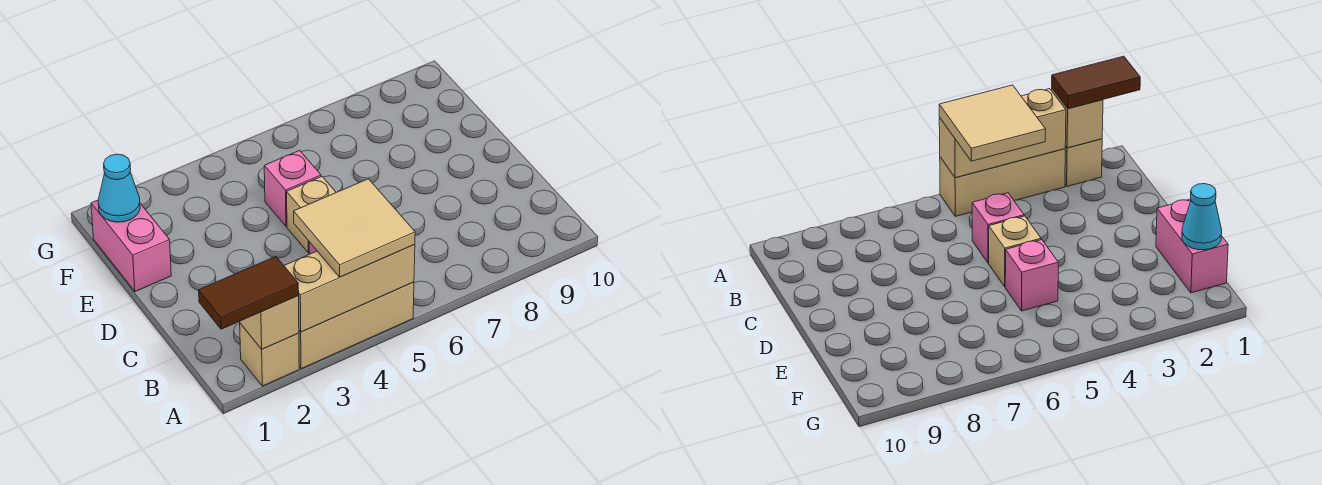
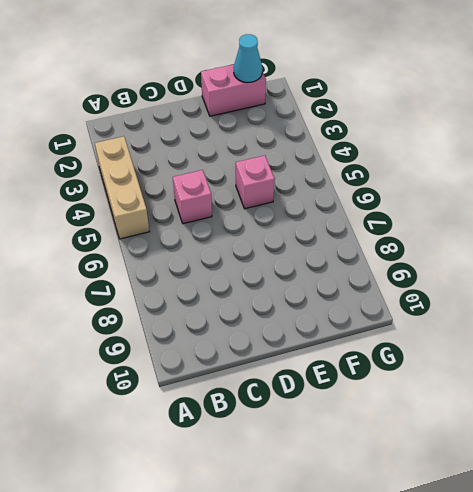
none -> tan brick A2 level 1
none -> tan brick D5 level 1

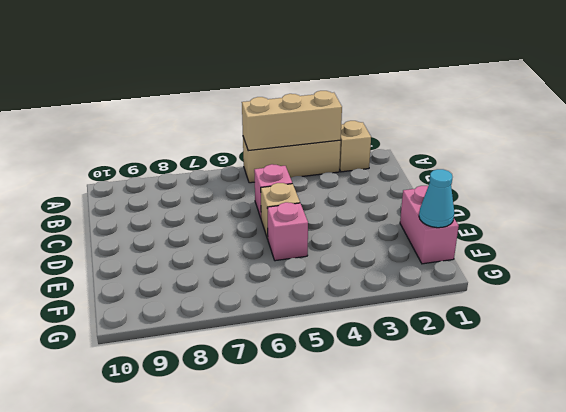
none -> tan brick A2 level 2
none -> brown tile A1:A2 level 3

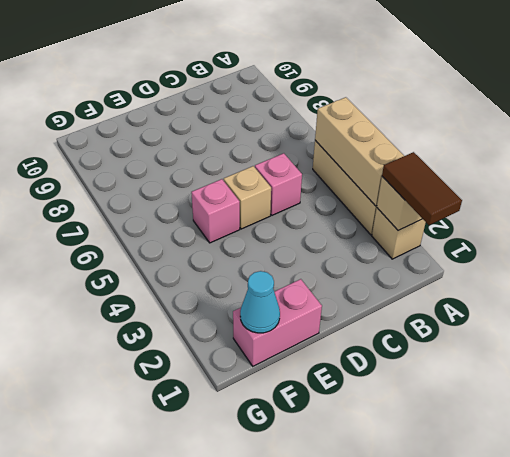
none -> tan tile A4:B5 level 3

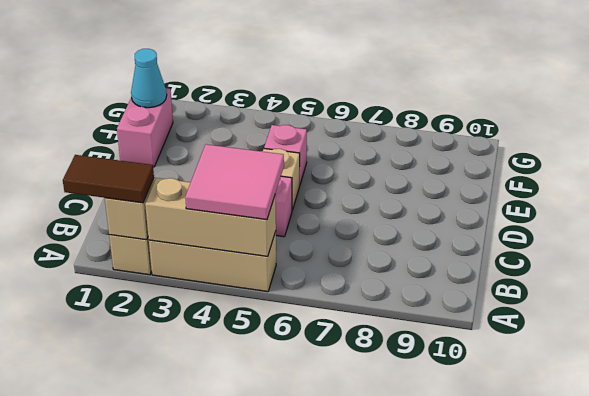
pink tile A4:B5 level 3 -> tan tile A4:B5 level 3

